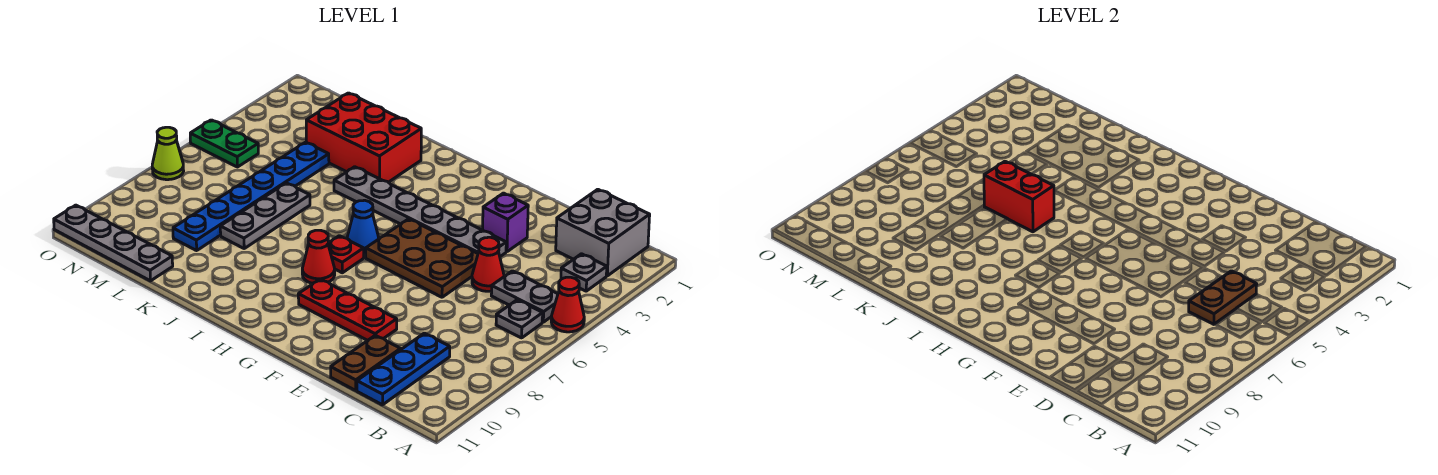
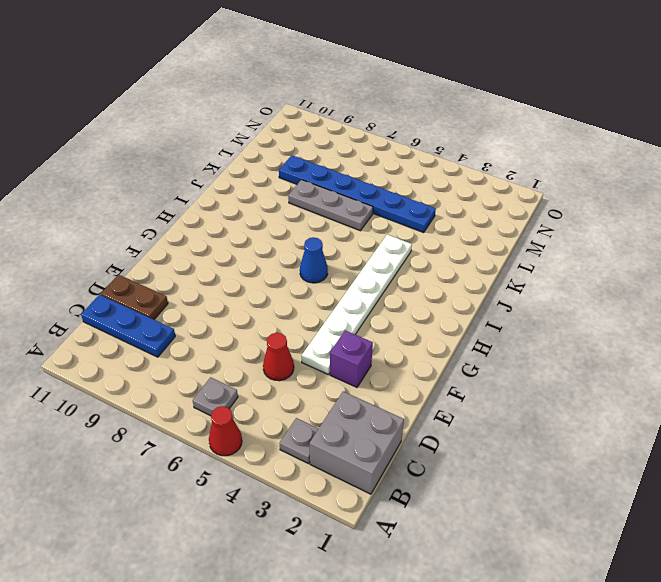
white plate E4:J4 level 1 -> grey plate E4:J4 level 1
none -> grey plate B5:C5 level 1
none -> brown plate E5:G6 level 1
none -> red plate E9:G9 level 1

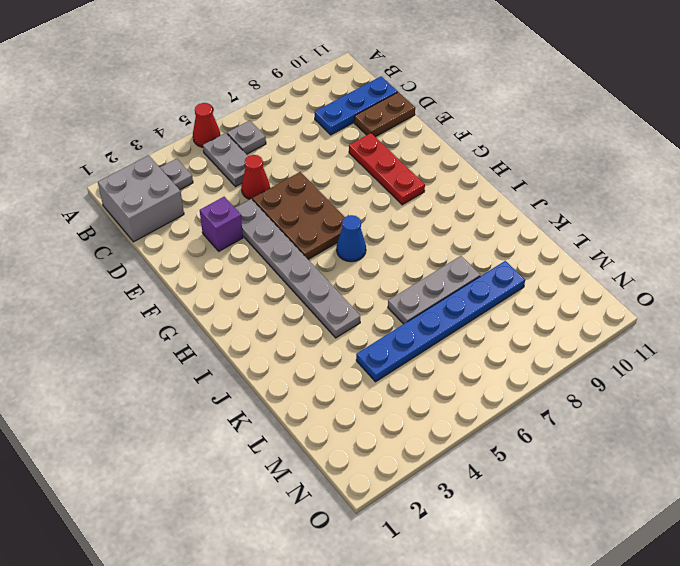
none -> red plate H7 level 1
none -> red cone H8 level 1
none -> red brick J2:L3 level 1

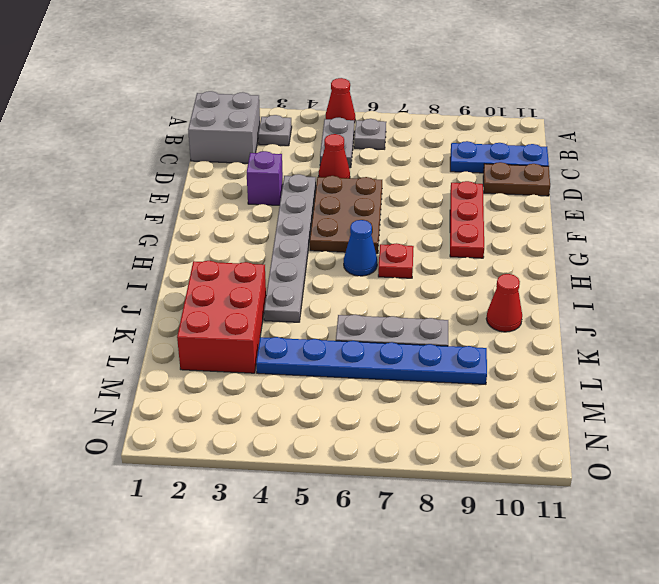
red cone J10 level 1 -> red cone H8 level 1
none -> grey plate L11:O11 level 1
none -> green plate N5:O5 level 1
none -> lime cone O7 level 1

